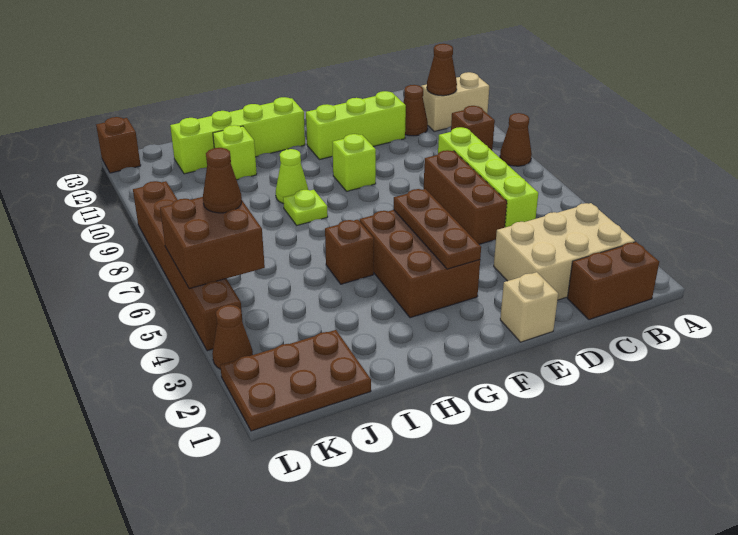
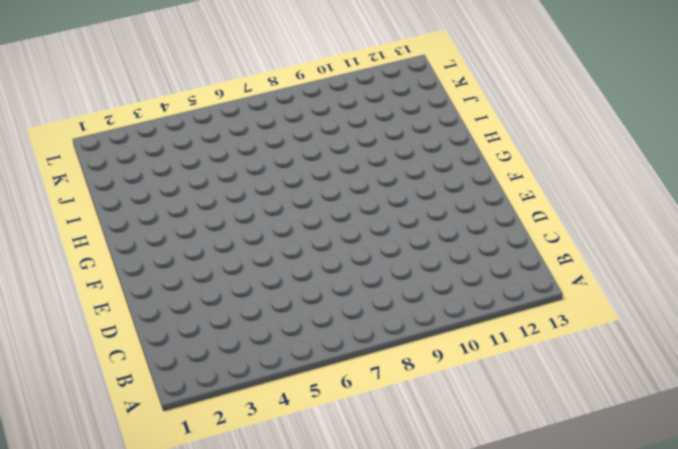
none -> brown cone A8 level 1
none -> tan brick A11:B11 level 1
none -> brown brick B1:C1 level 1

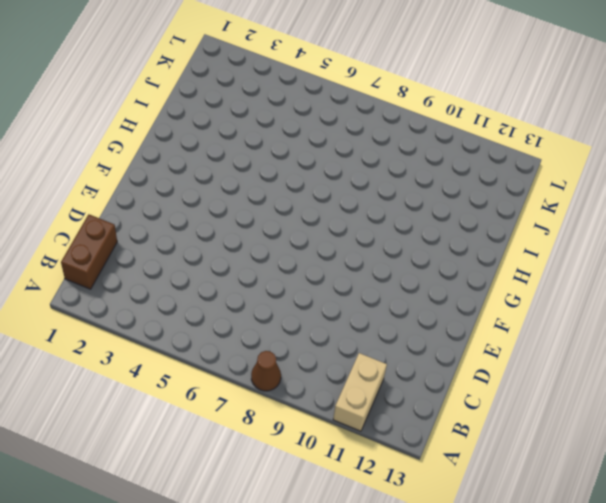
none -> tan brick B2:D3 level 1
none -> brown brick B9 level 1
none -> lime brick C5:C8 level 1

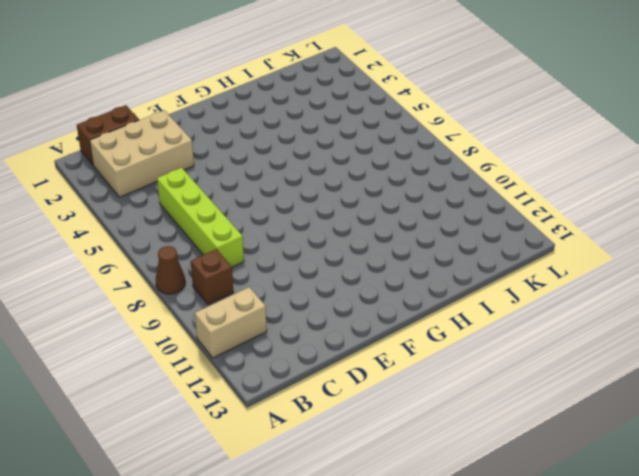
none -> brown cone C11 level 1
none -> brown brick D5:D7 level 1
none -> lime brick D11:F11 level 1

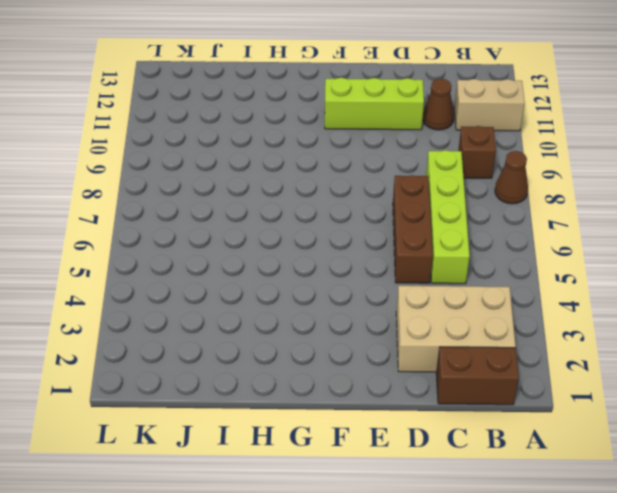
none -> tan brick E1 level 1
none -> brown brick F3:G5 level 1
none -> lime brick F9 level 1

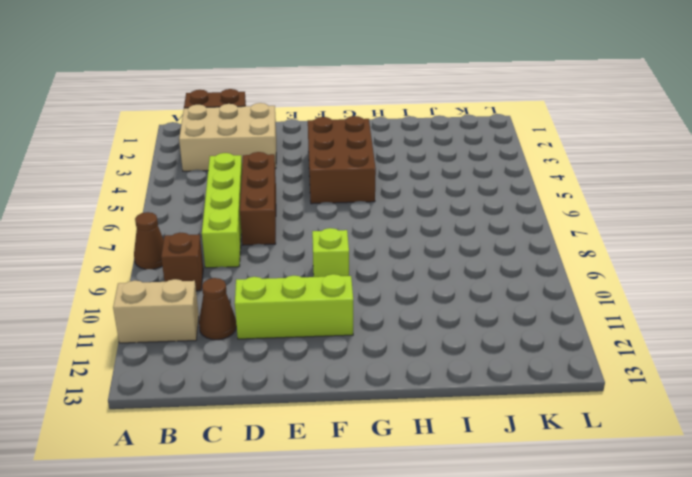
none -> tan brick E1 level 1
none -> lime brick G12:J12 level 1
none -> brown brick H5 level 1

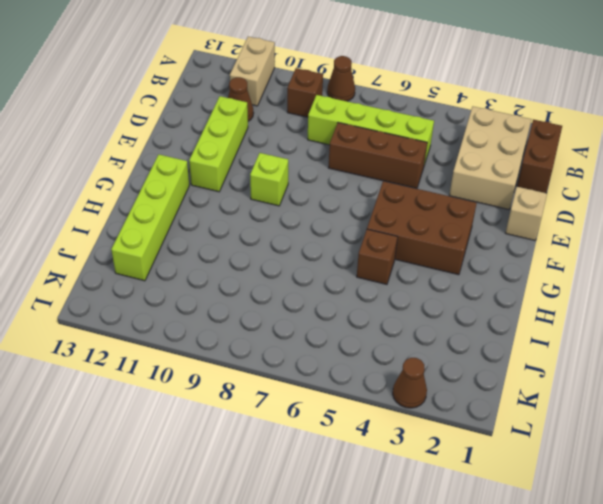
none -> lime plate H8 level 1
none -> lime cone H9 level 1
none -> lime brick I11 level 1

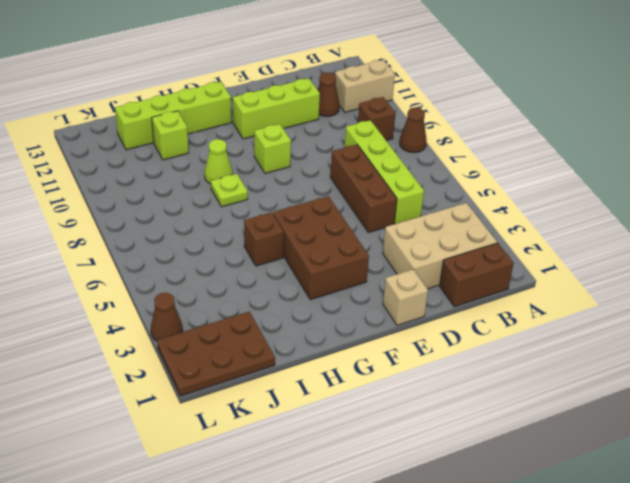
none -> brown brick L4:L9 level 1
none -> brown brick L13 level 1
none -> brown cone B11 level 2

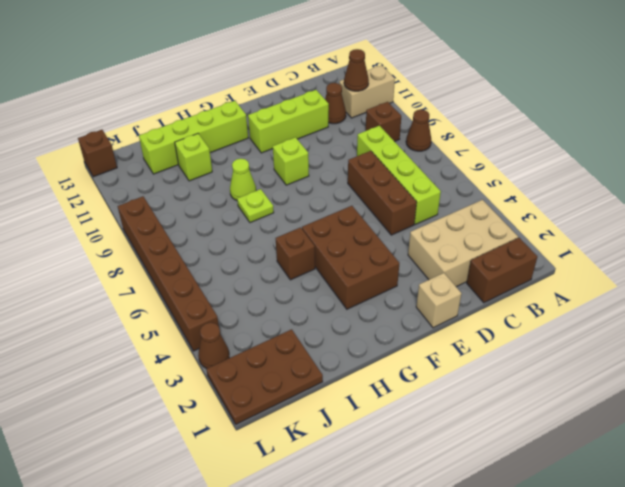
none -> brown plate F3:F5 level 2
none -> brown brick K5:L6 level 2
none -> brown cone K6 level 3

